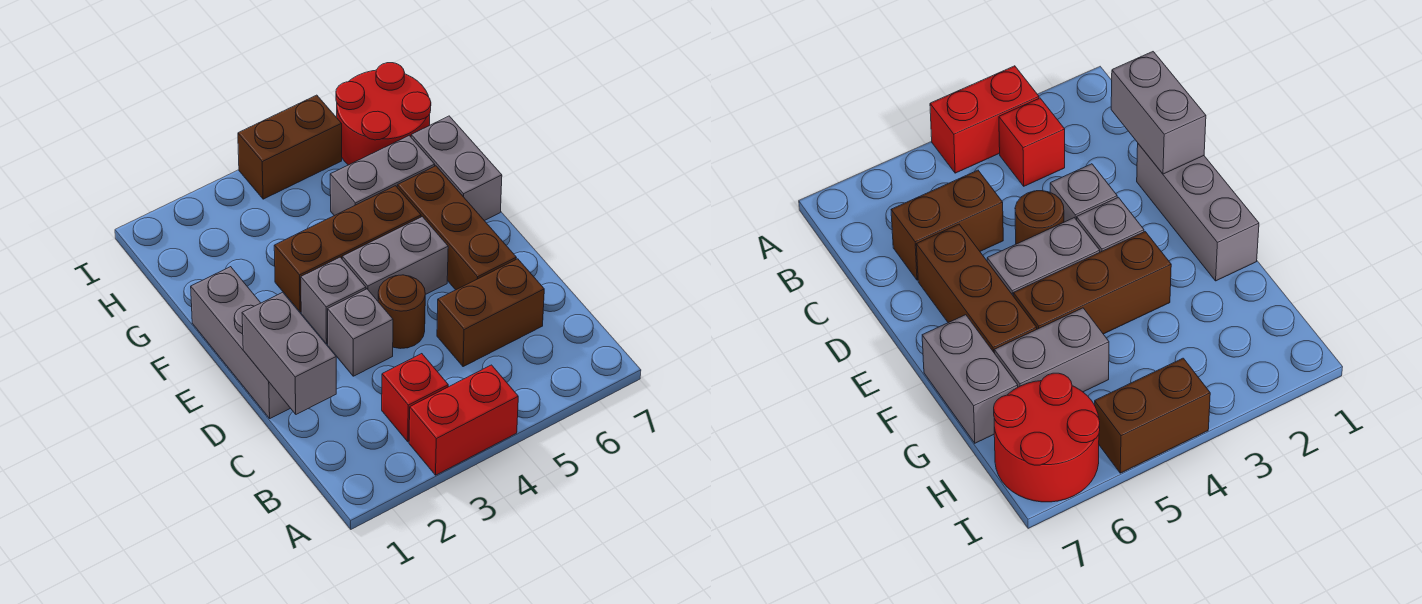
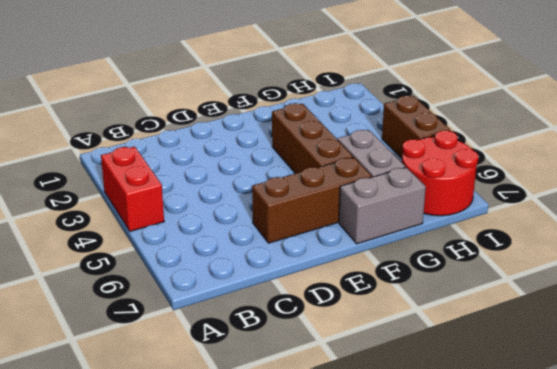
none -> red brick B3 level 1
none -> brown brick C5:C6 level 1
none -> grey brick D1:F1 level 1

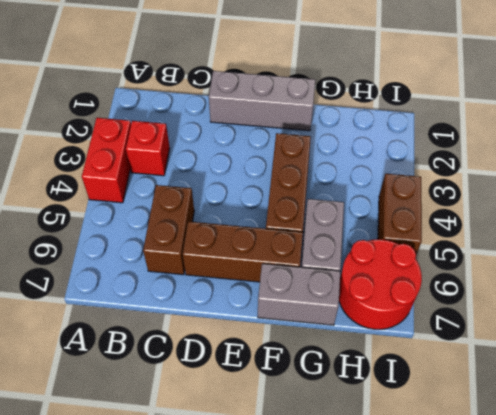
none -> grey brick D3 level 1
none -> brown round brick D4 level 1
none -> grey brick E3 level 1

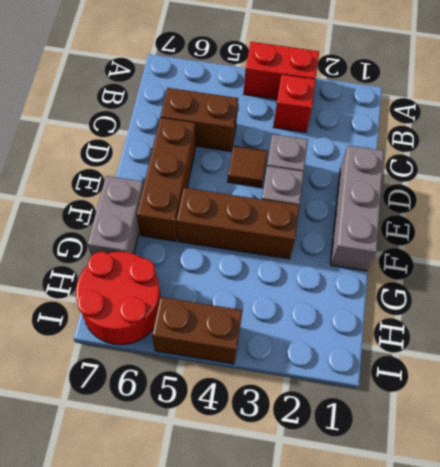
brown tile D4 level 1 -> brown round brick D4 level 1
none -> grey brick E4:E5 level 1
none -> grey brick G5:G6 level 1
none -> grey brick C1:D1 level 2

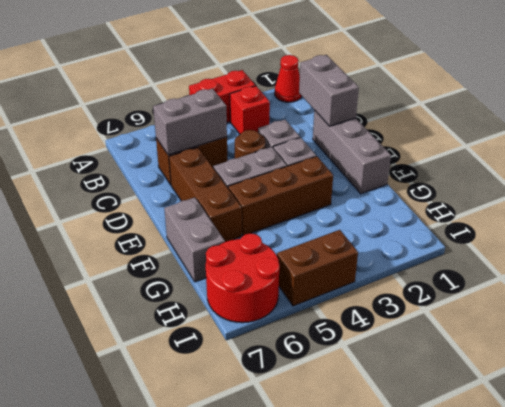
red cone A1 level 1 -> none
grey brick C5:C6 level 2 -> grey brick G5:G6 level 1

